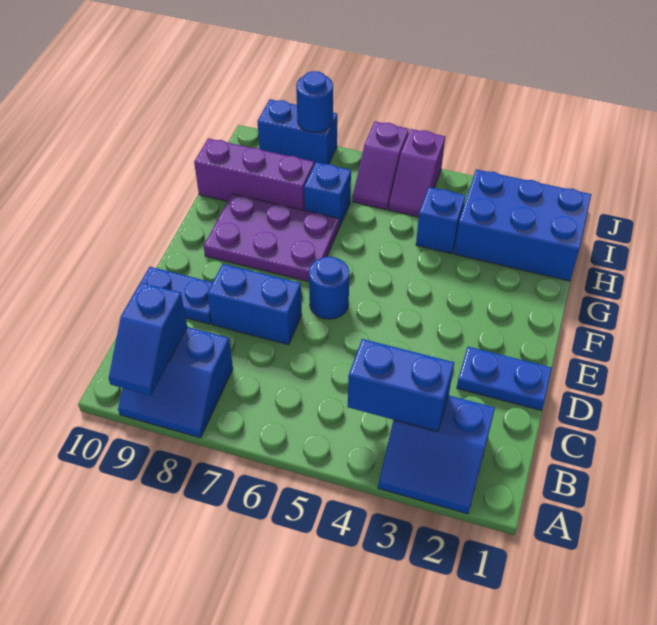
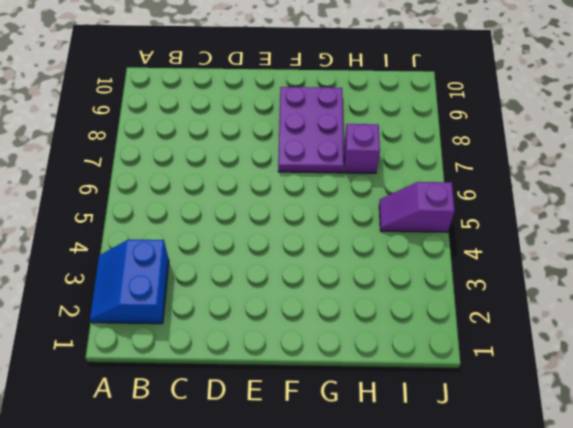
purple brick H7 level 1 -> blue brick H7 level 1
none -> blue slope A8:B9 level 1 top B
none -> blue plate D1:D2 level 1
none -> blue brick D7:D8 level 1

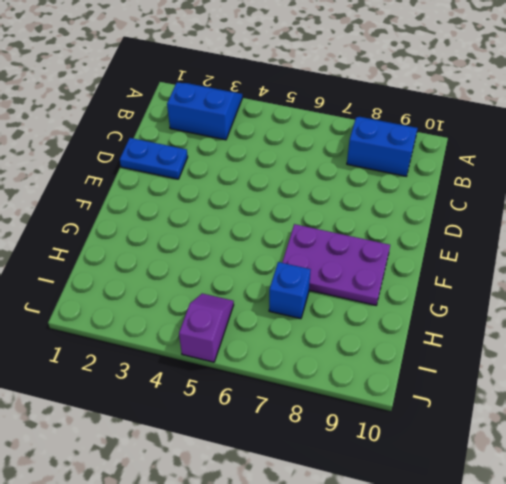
none -> blue brick D7:D8 level 1
none -> blue plate D9:D10 level 1
none -> blue round brick E6 level 1

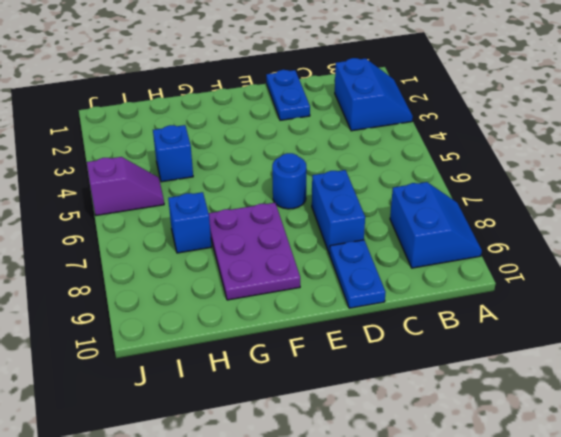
none -> blue brick H1:I3 level 1
none -> purple brick H8:H10 level 1
none -> purple slope I6:J6 level 1 top J

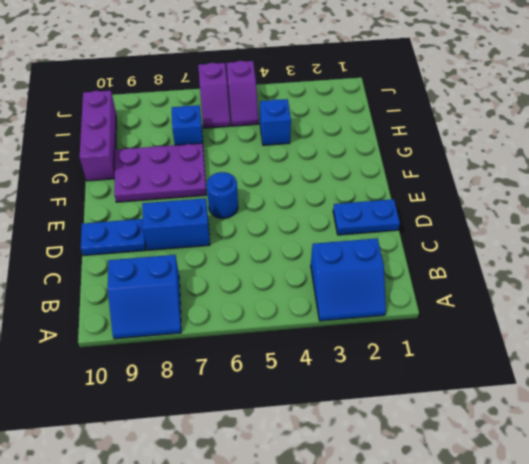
purple brick G10:I10 level 1 -> purple brick H8:H10 level 1
none -> blue brick H1:I3 level 1
none -> blue brick J8:J9 level 1
none -> blue slope A9:B9 level 2 top B

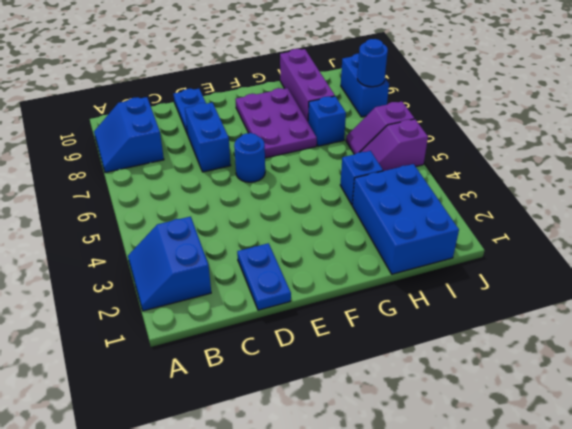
none -> blue slope A9:B9 level 2 top B
none -> blue brick B3:B4 level 2

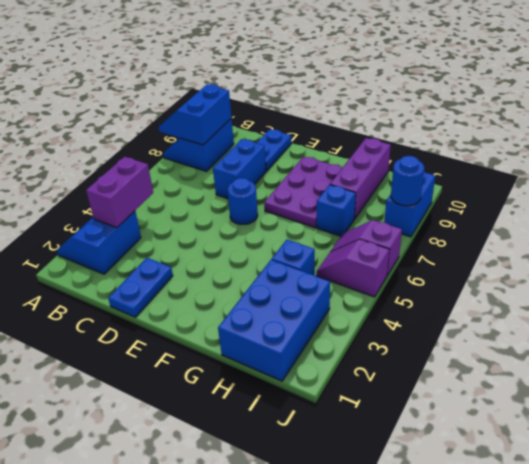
blue slope A8:B9 level 2 top B -> blue slope A9:B9 level 2 top B
purple brick B3:B4 level 2 -> blue brick B3:B4 level 2

